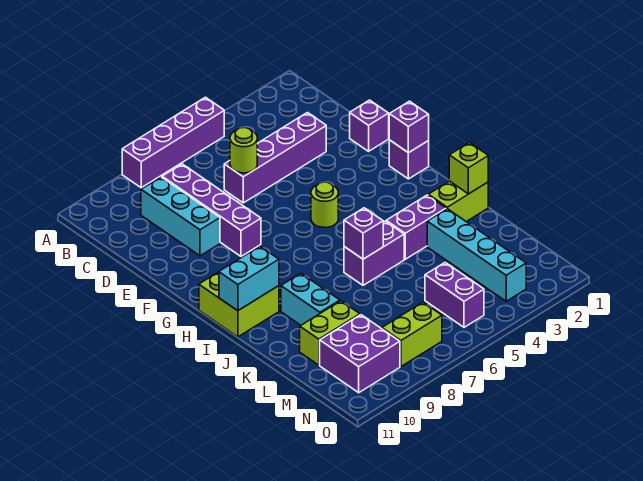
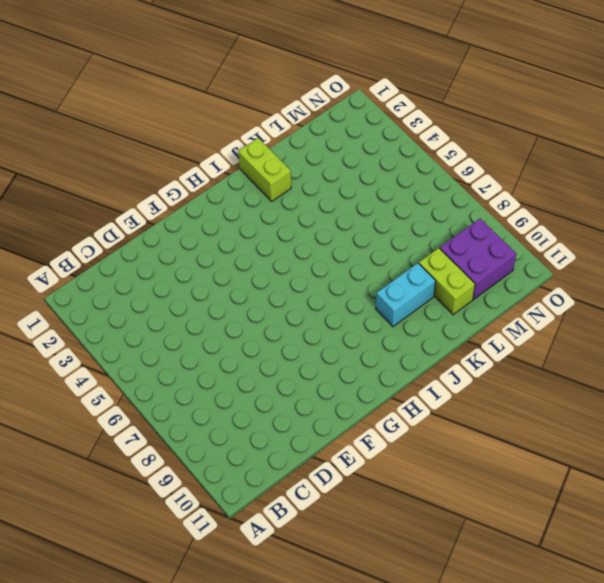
none -> purple brick A5:A8 level 1
none -> purple brick C8:F8 level 1
none -> cyan brick C9:E9 level 1

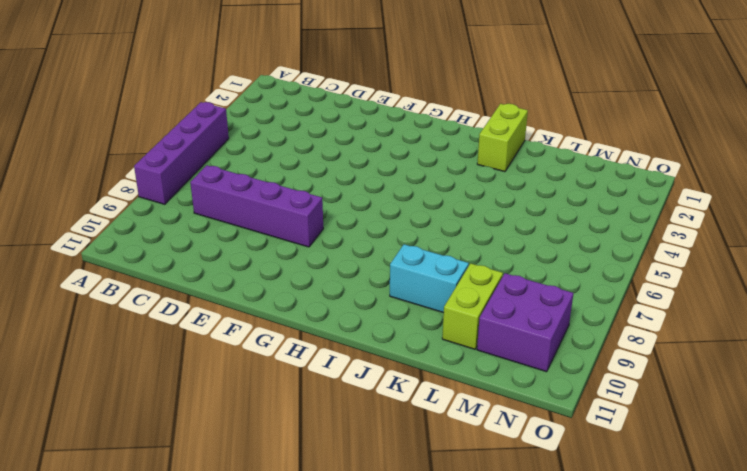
none -> cyan brick C9:E9 level 1
none -> purple brick D3:D6 level 1
none -> purple brick E1 level 1

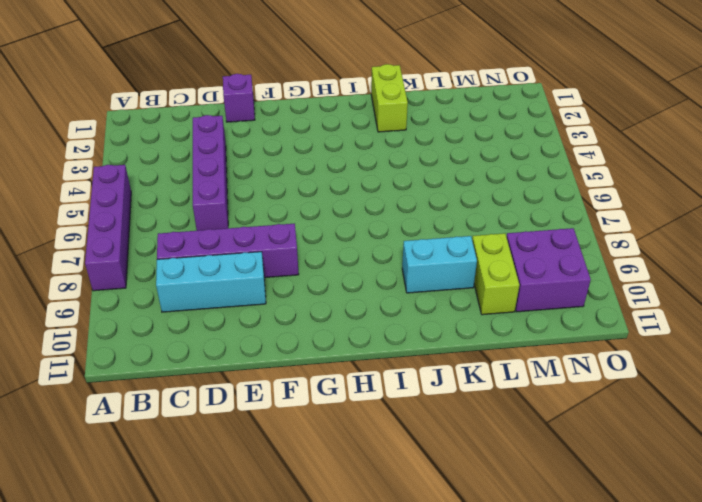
none -> purple brick G1 level 1
none -> lime round brick G5 level 1
none -> lime brick H10:I11 level 1

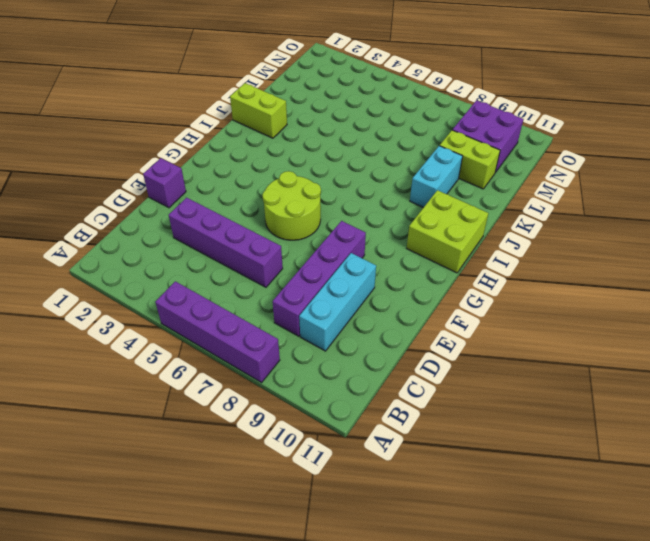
lime round brick F5:G6 level 1 -> lime round brick G5 level 1
none -> purple brick G1 level 1
none -> purple brick J3:J4 level 1
none -> purple brick J5:J6 level 1

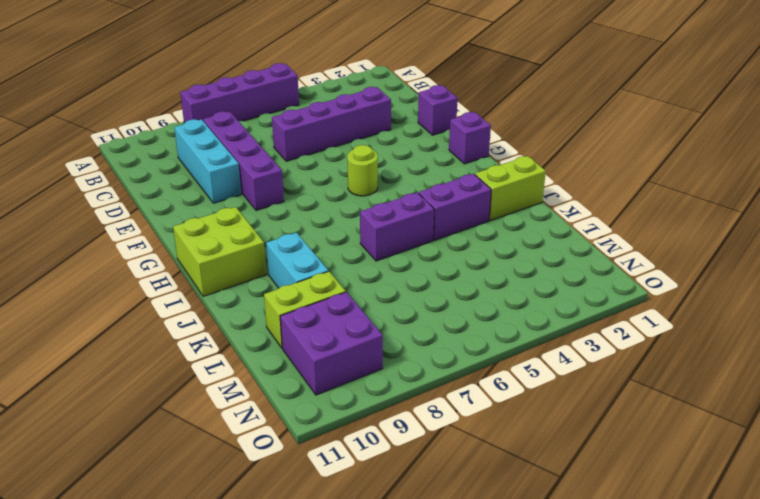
none -> cyan brick K3:N3 level 1
none -> purple brick M5:N5 level 1
none -> lime brick N7:N8 level 1

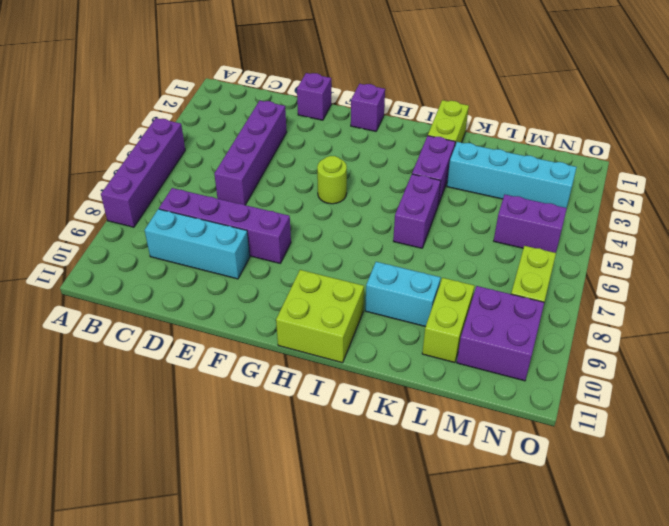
none -> lime round brick D6 level 2
none -> purple brick G1 level 2
none -> cyan brick I10:I11 level 2

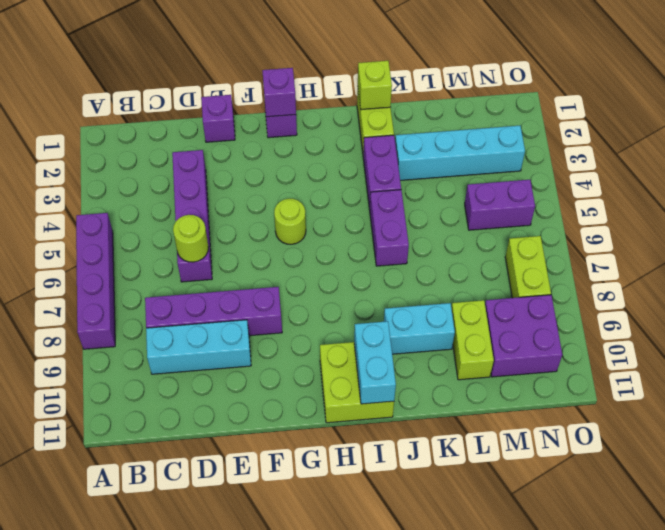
none -> purple brick J6 level 2

